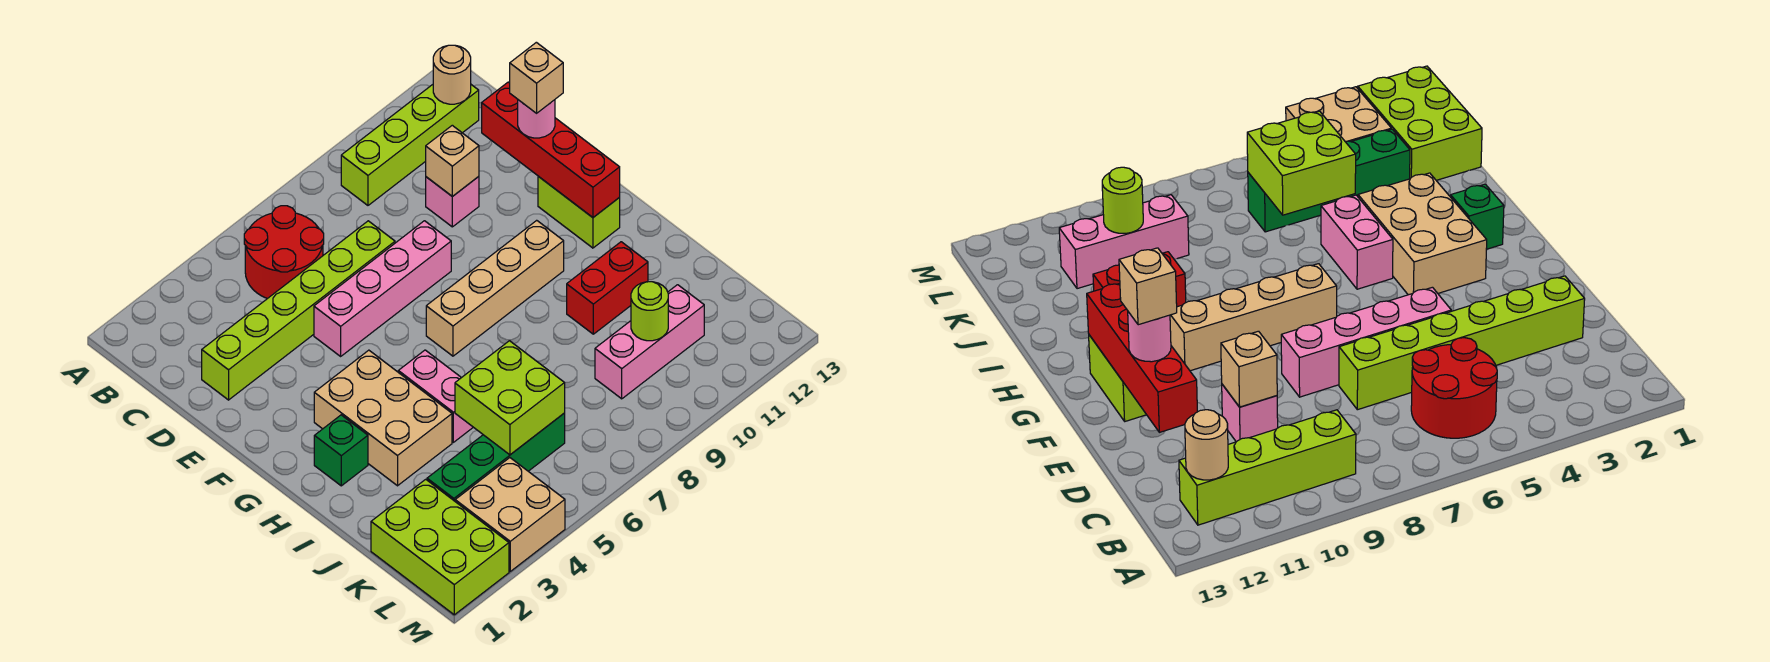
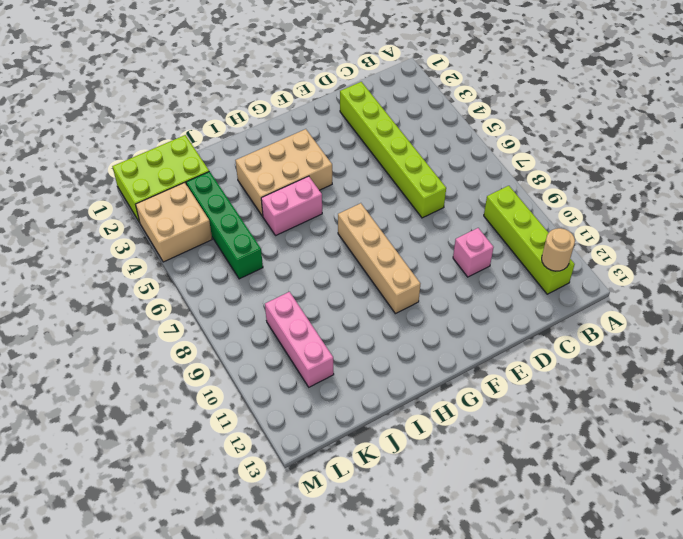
none -> red round brick B5:C6 level 1
none -> pink brick E5:E8 level 1
none -> lime brick F12:G12 level 1

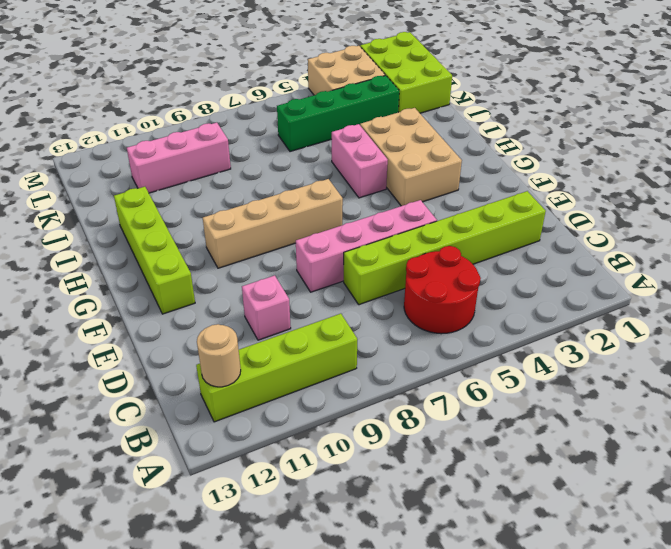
lime brick F12:I12 level 1 -> lime brick F12:G12 level 1
none -> green brick H2 level 1
none -> red brick I10:I11 level 1
none -> tan brick D10 level 2

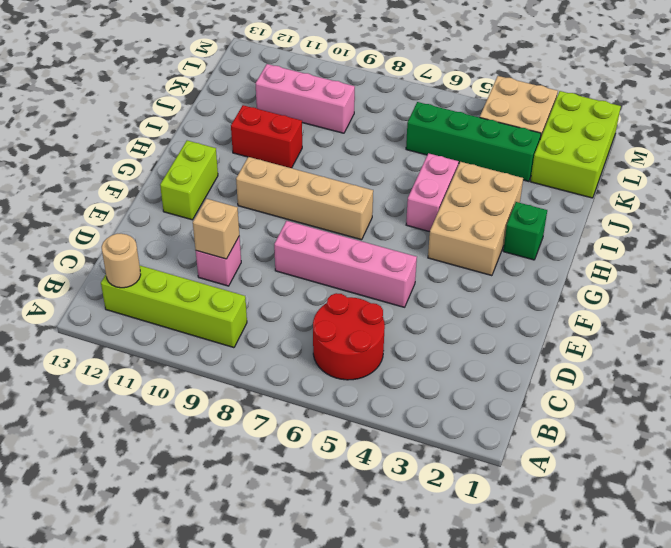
none -> lime brick D2:D7 level 1
none -> red brick D12:G12 level 2
none -> lime brick J5:K6 level 2

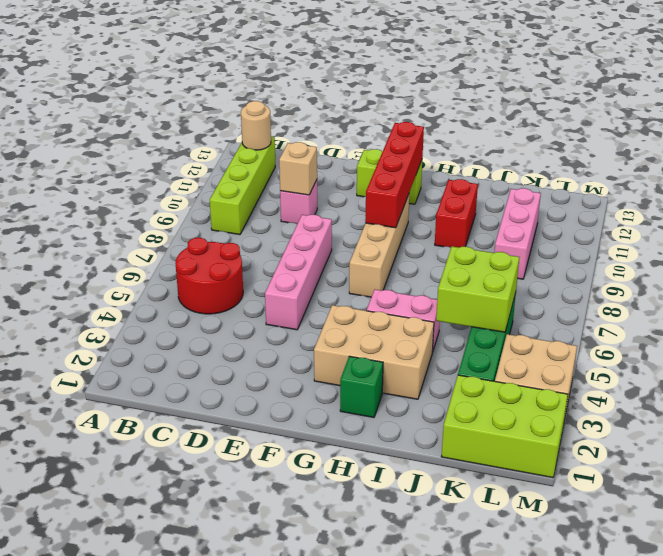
red brick G9:G12 level 2 -> red brick D12:G12 level 2
none -> lime brick D2:D7 level 1
none -> lime round brick K10 level 2
none -> pink round brick E12 level 3

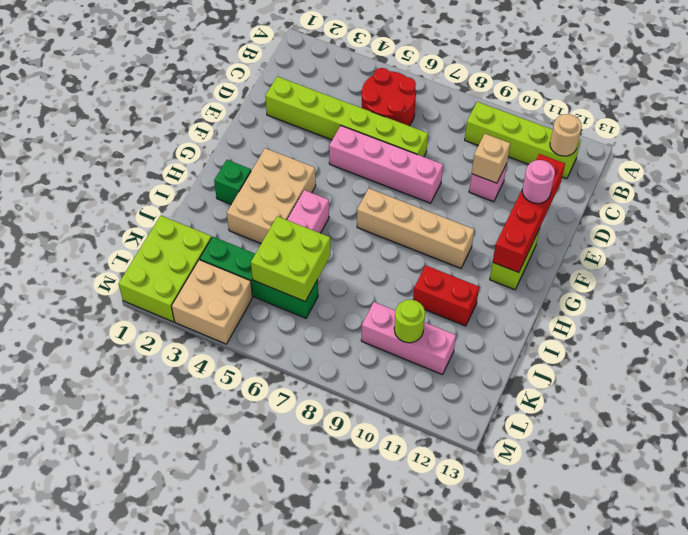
none -> tan brick E12 level 4

